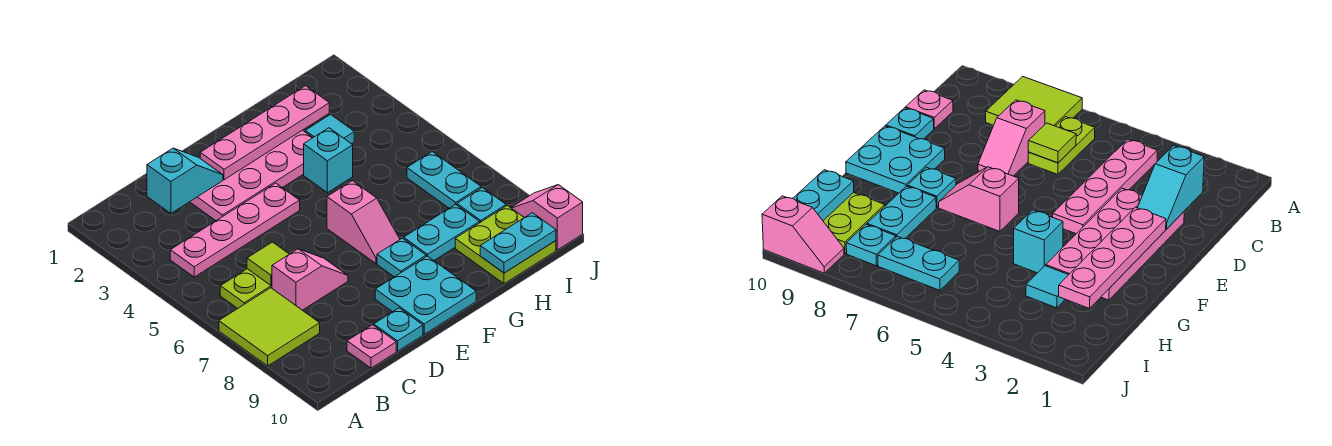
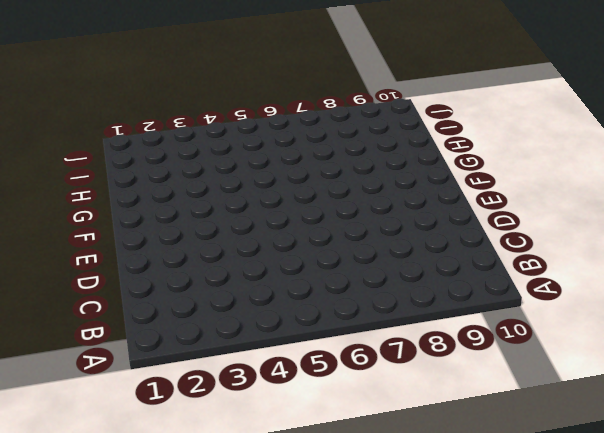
none -> lime tile A7:B8 level 1
none -> pink plate B4:E4 level 1
none -> lime plate B6:C6 level 1

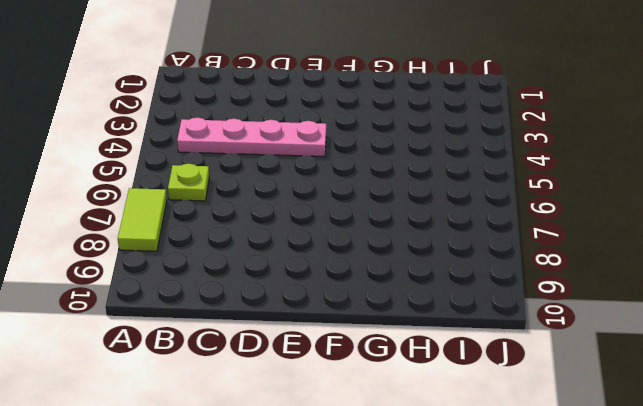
lime tile A7:A8 level 1 -> lime tile A7:B8 level 1
lime plate B6 level 1 -> lime plate B6:C6 level 1
none -> pink slope C7:D7 level 1 top C
none -> pink plate C10 level 1
none -> pink plate D2:G3 level 1

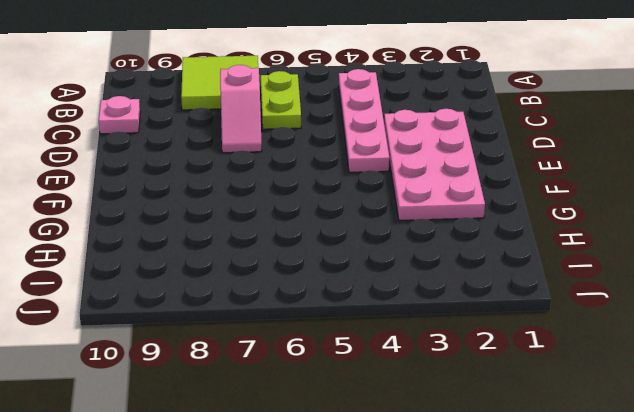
none -> cyan plate D10 level 1
none -> cyan plate E9:F10 level 1
none -> pink slope F6:F7 level 1 top 6

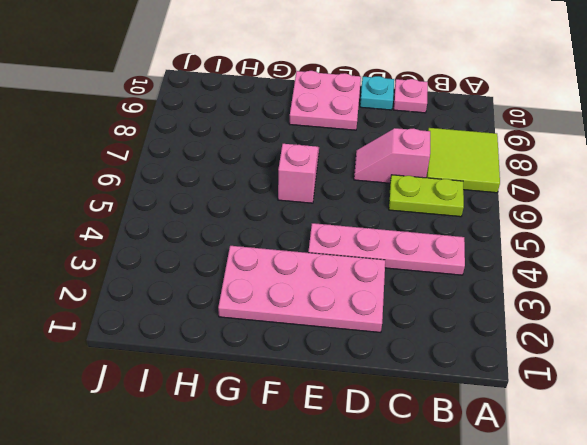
pink plate E9:F10 level 1 -> cyan plate E9:F10 level 1
none -> cyan plate F8 level 1
none -> cyan brick G4 level 1
none -> cyan plate G8:H8 level 1

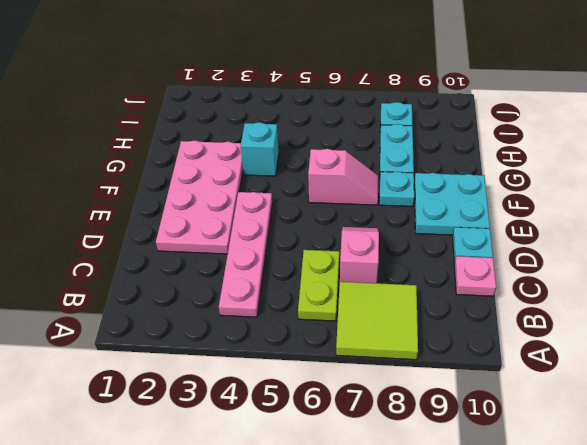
none -> cyan tile H3 level 1
none -> lime plate H9:I10 level 1
none -> cyan plate I6:I7 level 1

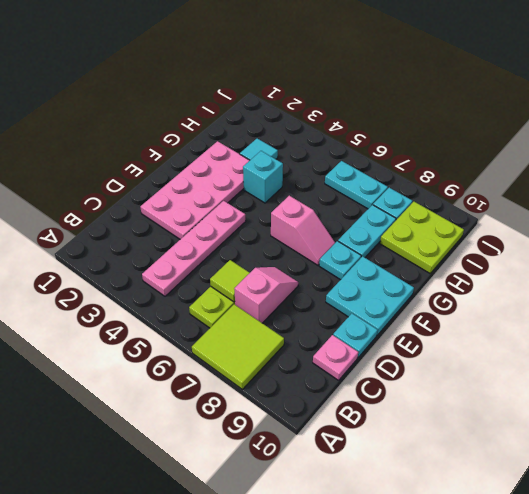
none -> pink slope J9:J10 level 1 top 10
none -> cyan slope C2:D2 level 2 top C
none -> pink plate E2:H2 level 2

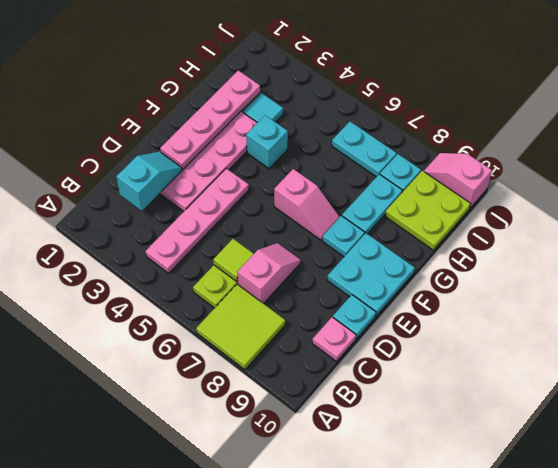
none -> cyan plate H10:I10 level 2

